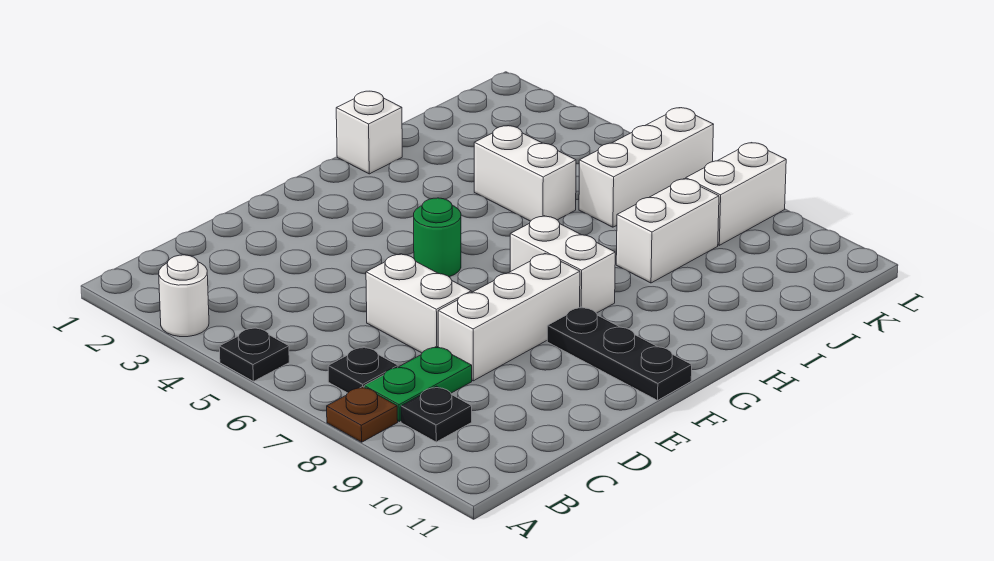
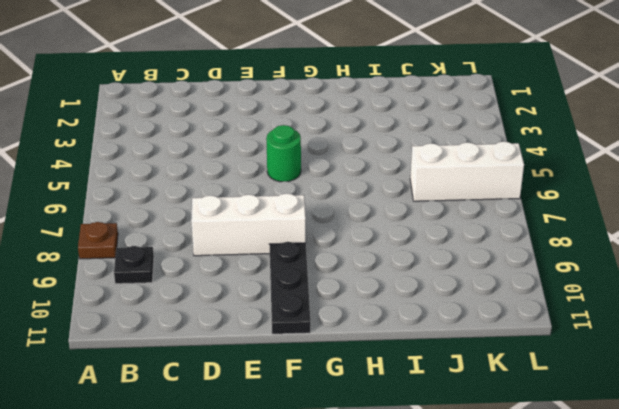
none -> white round brick A3 level 1
none -> black plate A5 level 1
none -> black plate B7 level 1

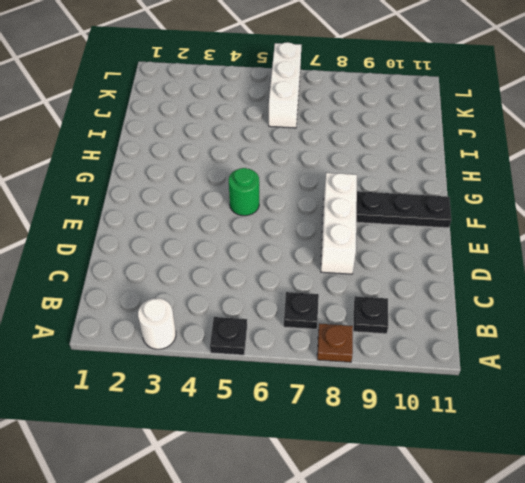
none -> green plate B8:C8 level 1
none -> white brick D6:D7 level 1
none -> white brick G7:G8 level 1

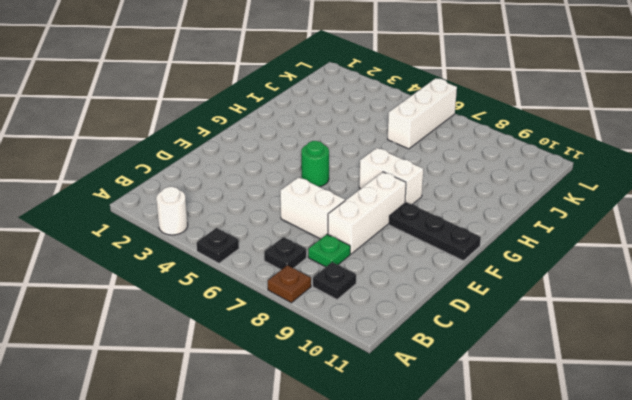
green plate C8 level 1 -> green plate B8:C8 level 1
none -> white brick H1 level 1
none -> white brick I4:I5 level 1
none -> white brick I8:J8 level 1

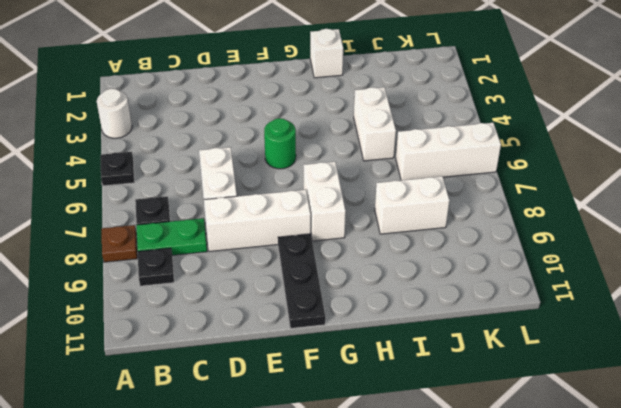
none -> white brick K8:L8 level 1

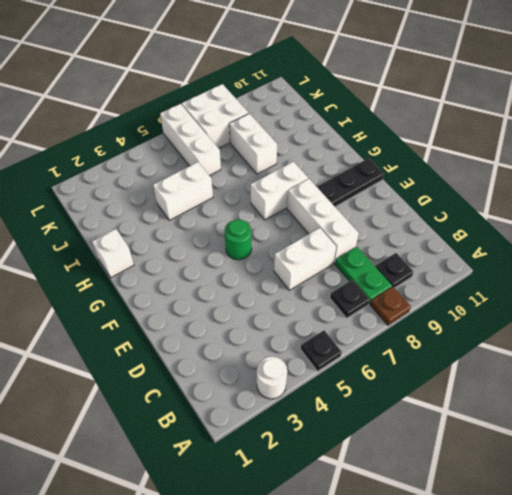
white brick K7:L8 level 1 -> white brick K8:L8 level 1

